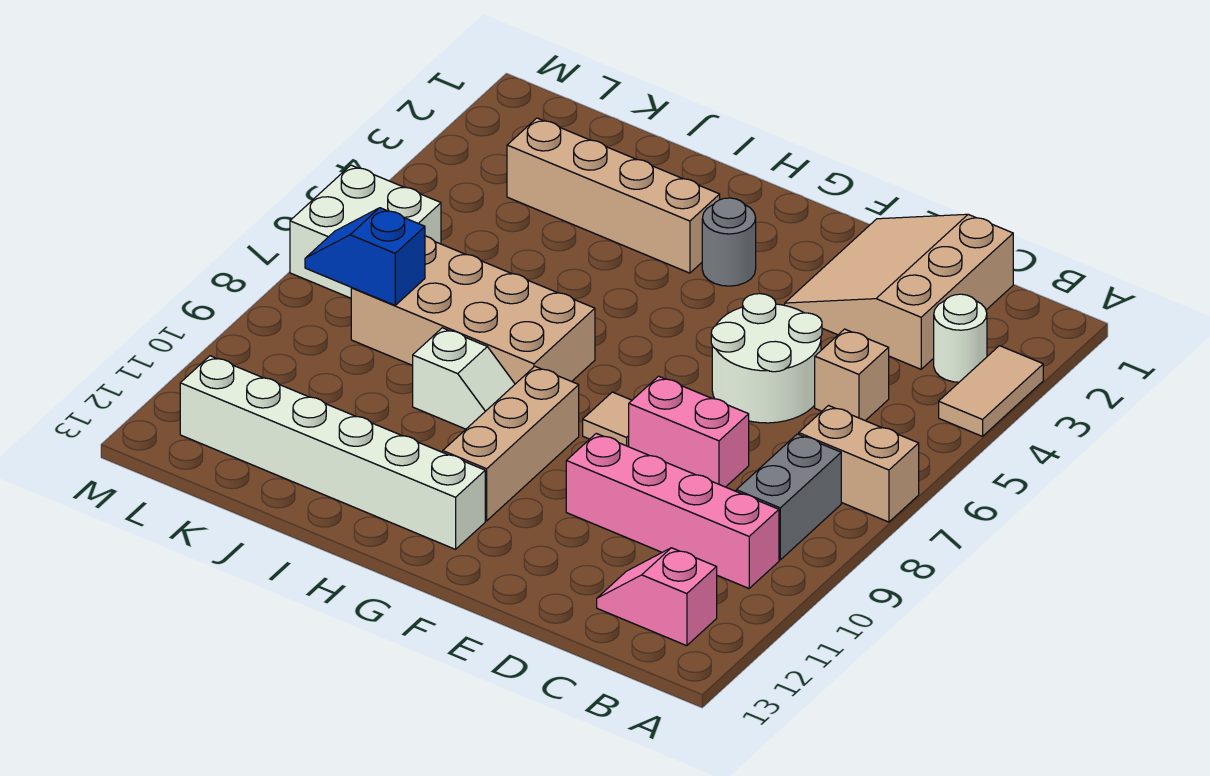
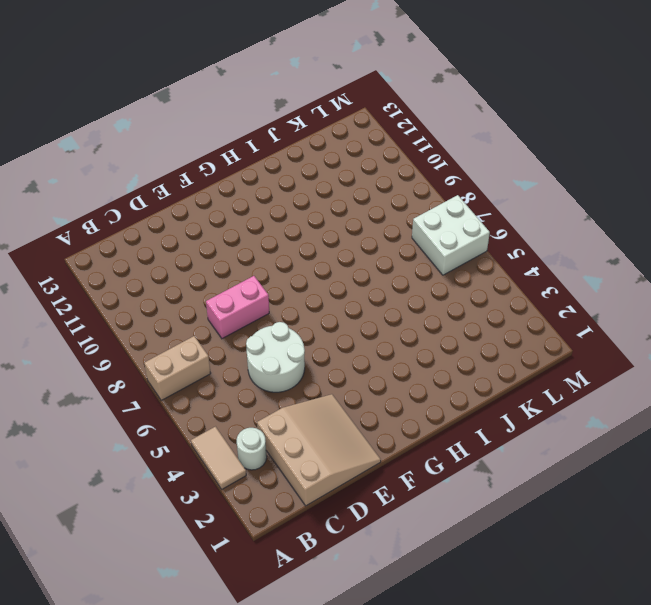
none -> grey brick B8:B9 level 1
none -> pink brick B10:E10 level 1
none -> pink slope B12:C12 level 1 top B

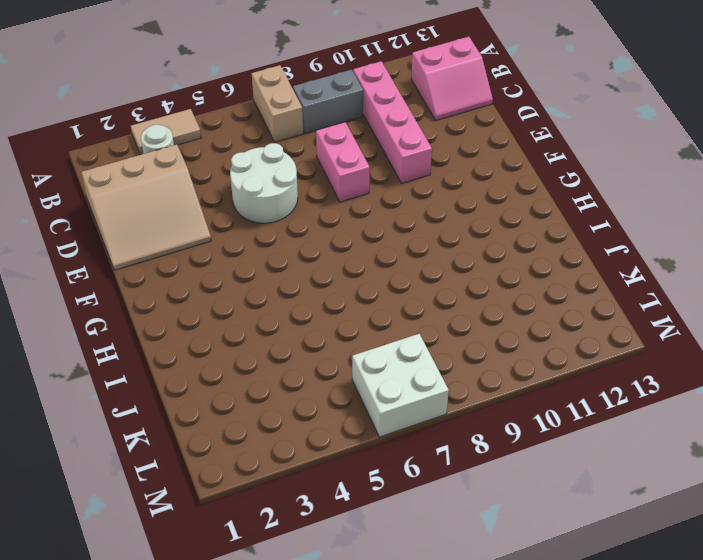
pink slope B12:C13 level 1 top B -> pink slope B12:C12 level 1 top B
none -> tan brick C5 level 1
none -> tan tile F8 level 1
none -> grey round brick G3 level 1

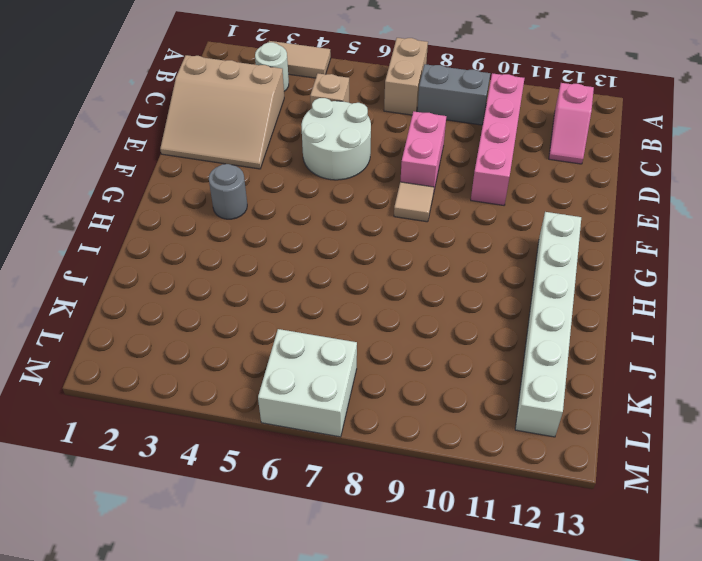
none -> tan brick G9:G11 level 1
none -> tan brick H3:K3 level 1
none -> tan brick H7:K8 level 1

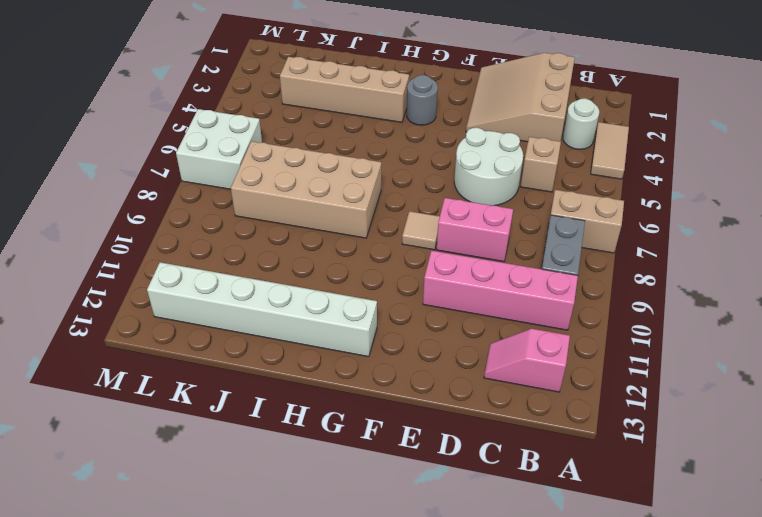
none -> tan brick G9:G11 level 1
none -> white slope H9:I9 level 1 top I
none -> blue slope K8:L8 level 2 top K

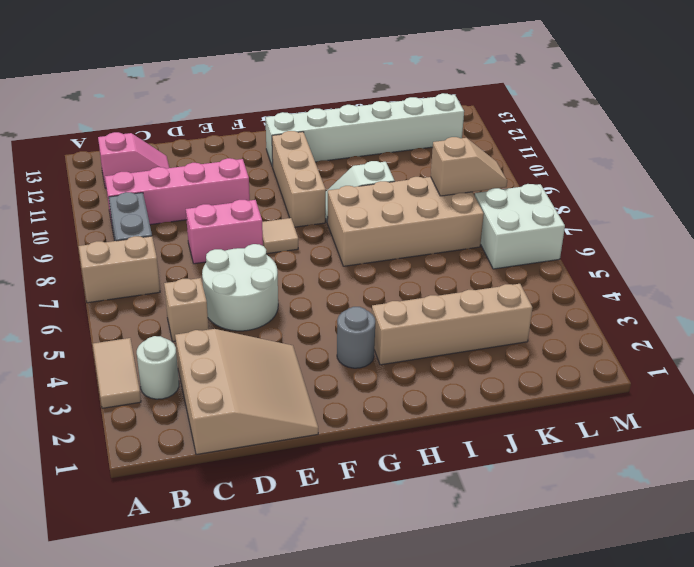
tan slope K8:L8 level 2 top K -> blue slope K8:L8 level 2 top K

